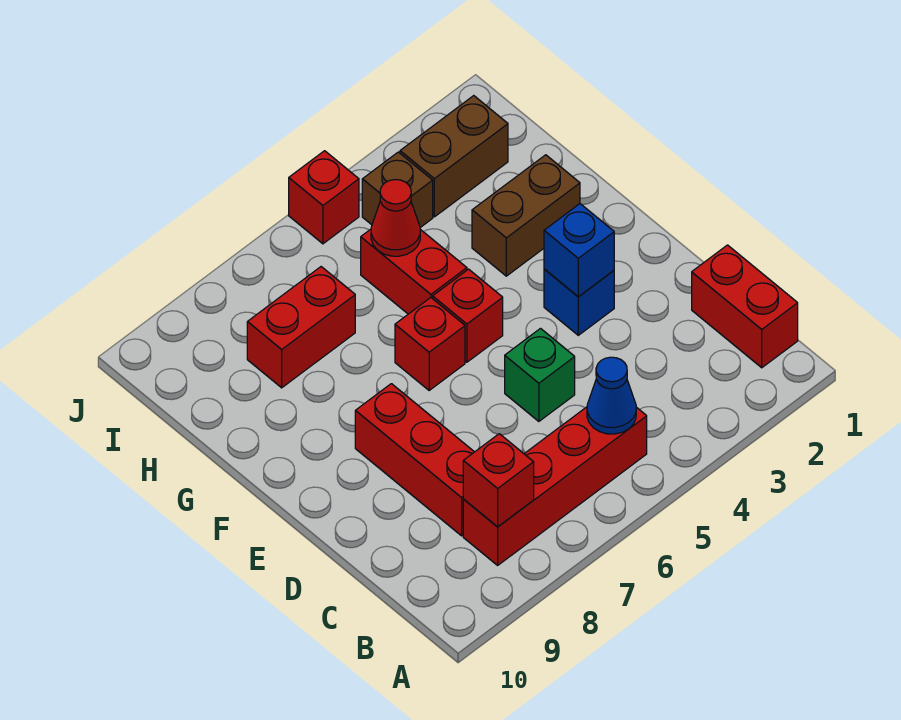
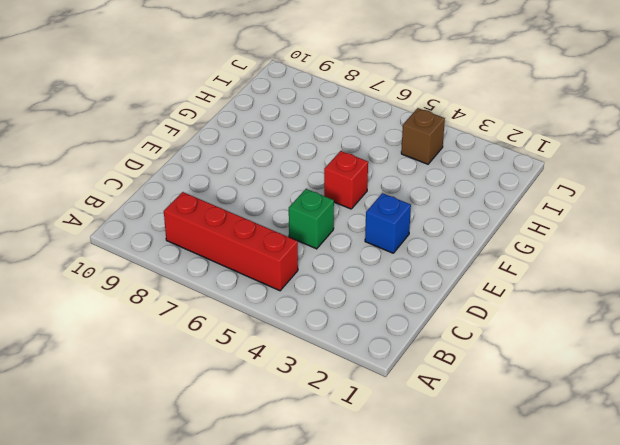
none -> red brick B1:C1 level 1
none -> red brick C8:E8 level 1
none -> red brick F6 level 1

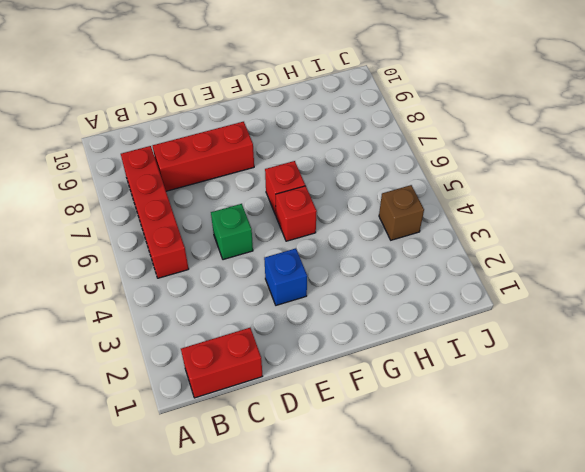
none -> brown brick G2:G3 level 1
none -> red brick G5:H5 level 1
none -> red brick H7:H8 level 1

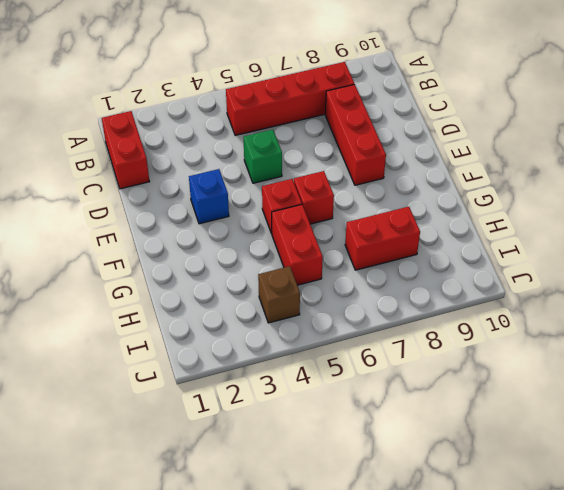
none -> brown brick G2:G3 level 1
none -> brown brick I2:I3 level 1
none -> red brick J5 level 1

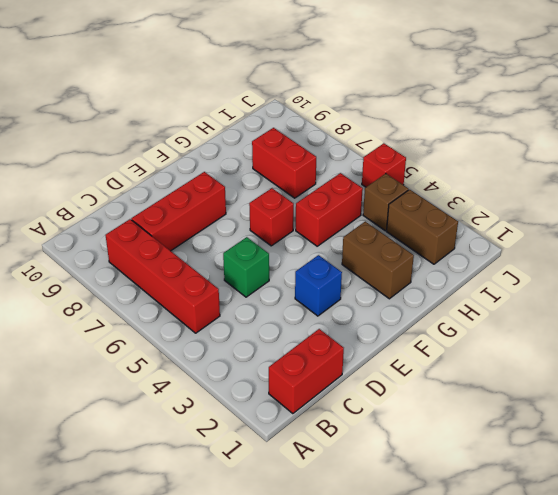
none -> red brick F5 level 1
none -> blue cone B5 level 2
none -> red brick B8 level 2

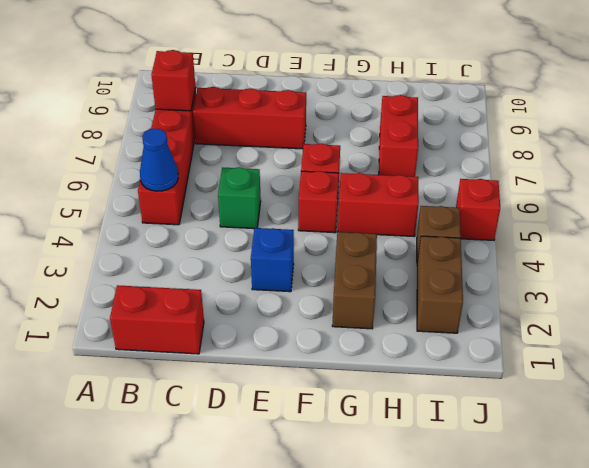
none -> blue brick E3 level 2
none -> red cone H5 level 2

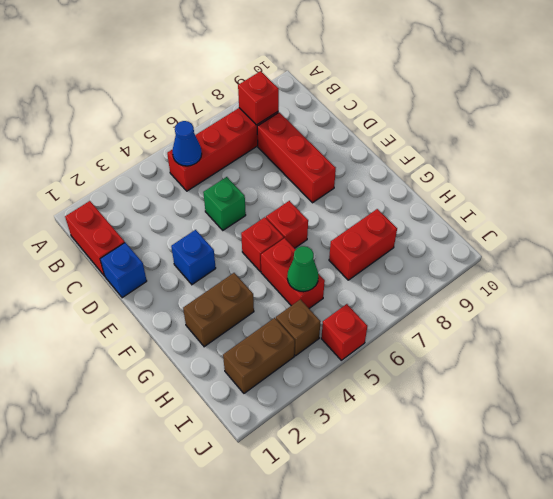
blue brick D1 level 1 -> blue brick E3 level 2
green cone H5 level 2 -> red cone H5 level 2

